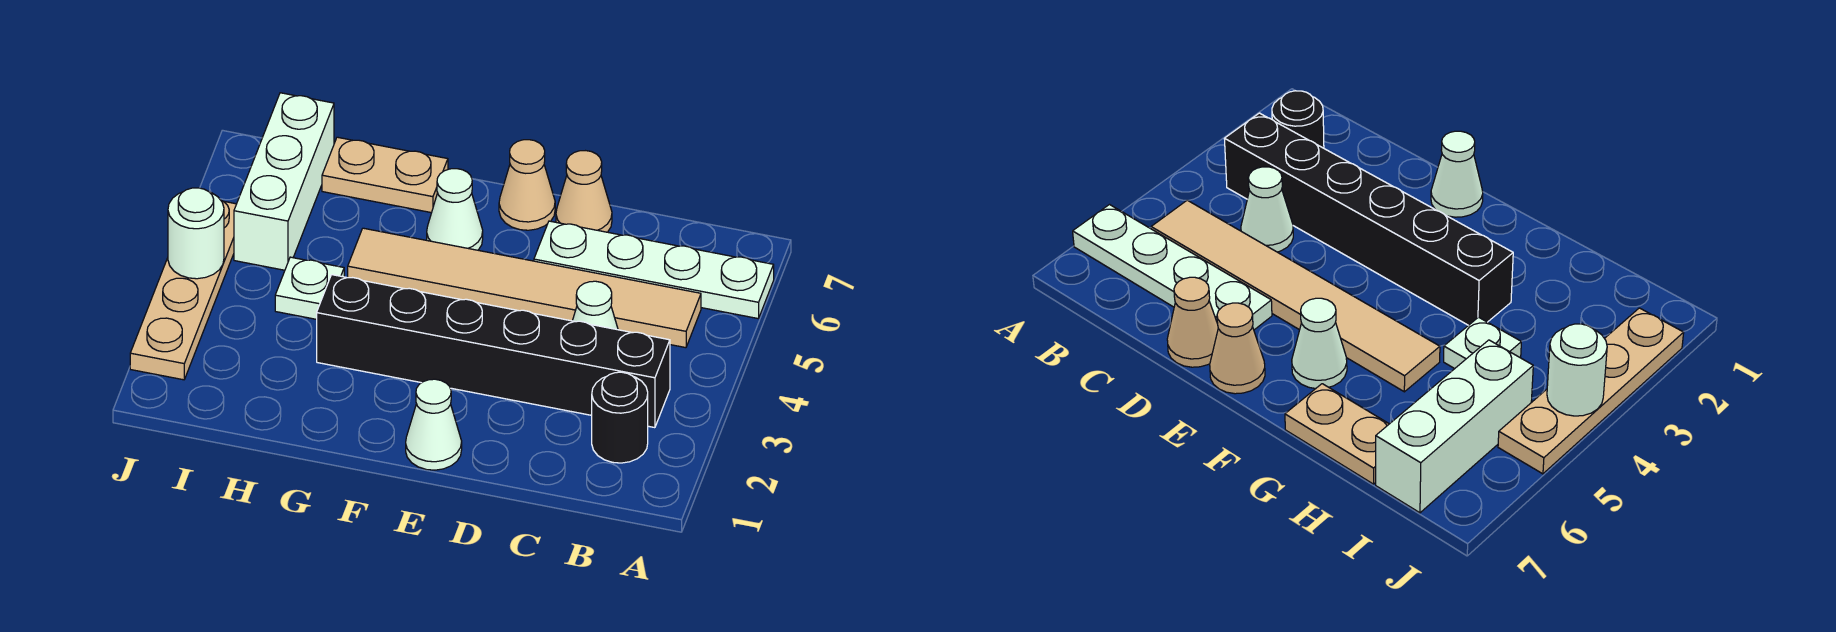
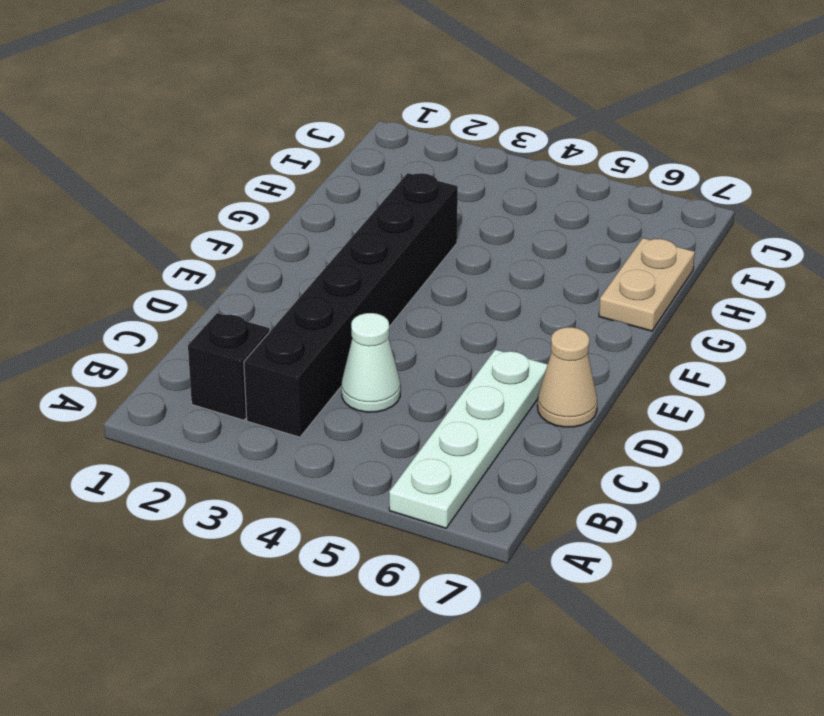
black brick B2 level 1 -> black round brick B2 level 1
none -> tan tile B5:G5 level 1
none -> white cone E1 level 1
none -> tan cone E7 level 1

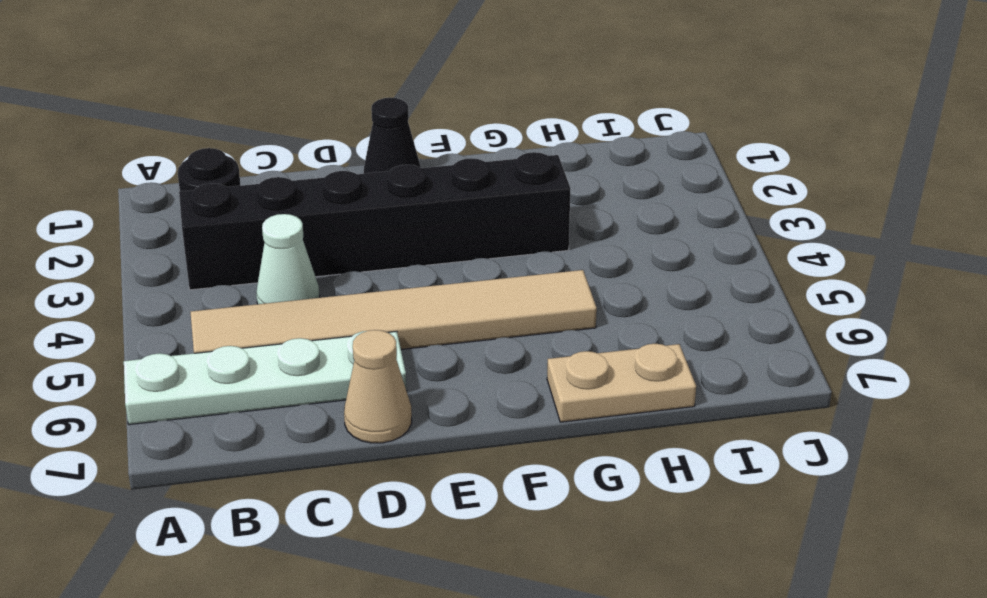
black cone E1 level 1 -> white cone E1 level 1
none -> tan cone E7 level 1
none -> white cone F6 level 1
none -> white plate H4 level 1

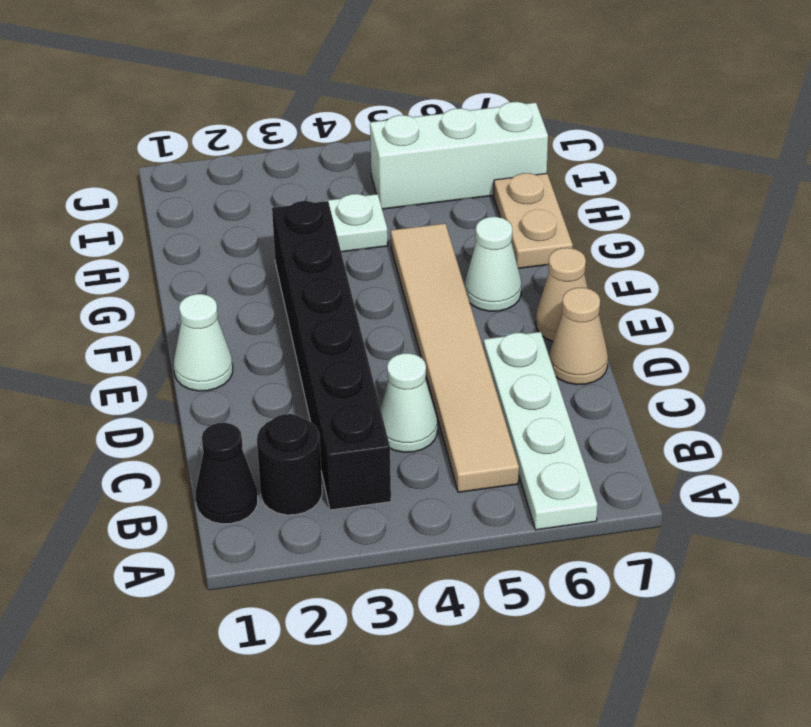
black cone B1 level 1 -> none
none -> tan plate J2:J5 level 1
none -> white round brick J4 level 2

